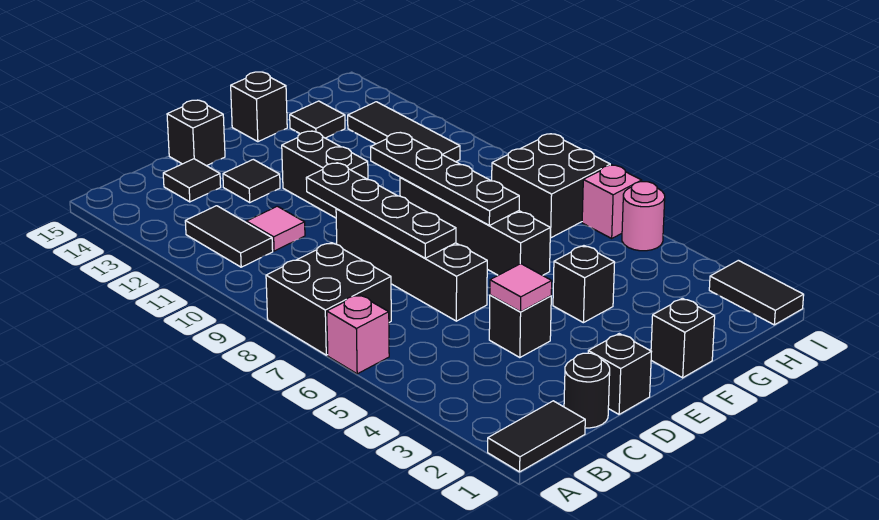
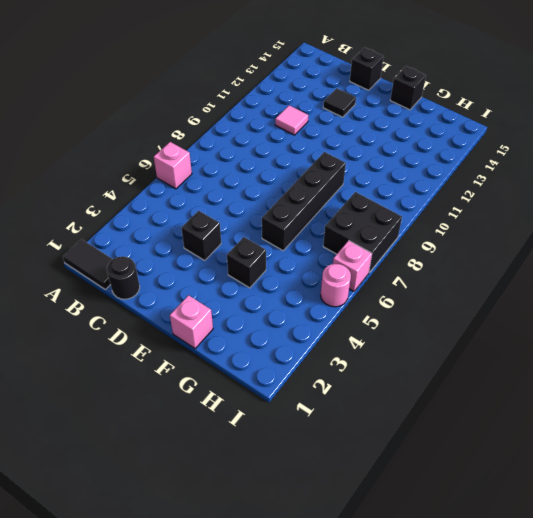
pink brick F1 level 1 -> black brick F1 level 1
none -> black brick A7:B8 level 1
none -> black tile B11:B12 level 1
none -> black tile C14 level 1

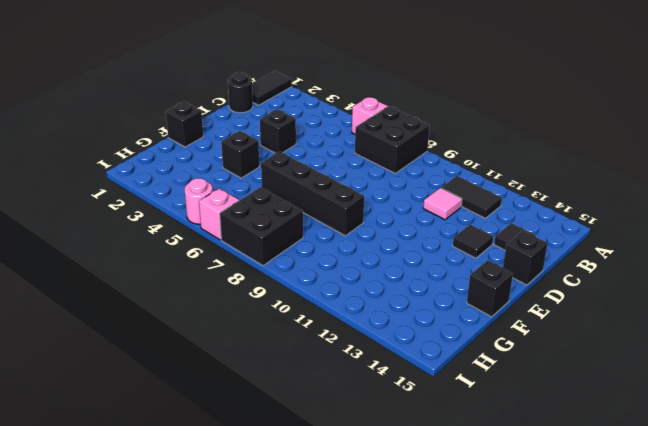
none -> black brick D1 level 1
none -> black brick D6:D9 level 1
none -> black brick E11:E12 level 1

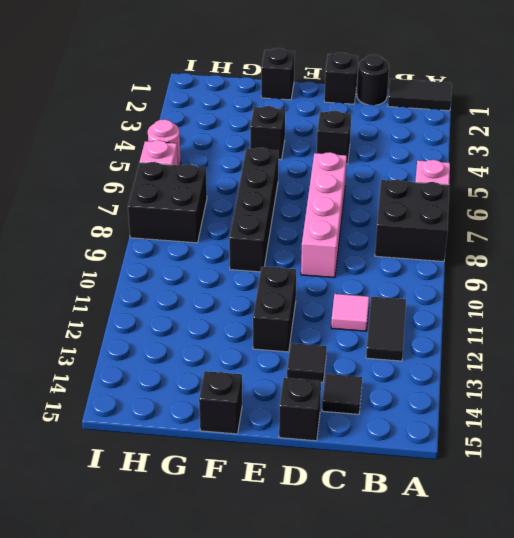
pink brick D6:D9 level 1 -> black brick D6:D9 level 1
none -> black tile G14 level 1
none -> black tile H11:H13 level 1
none -> black tile I1:I2 level 1

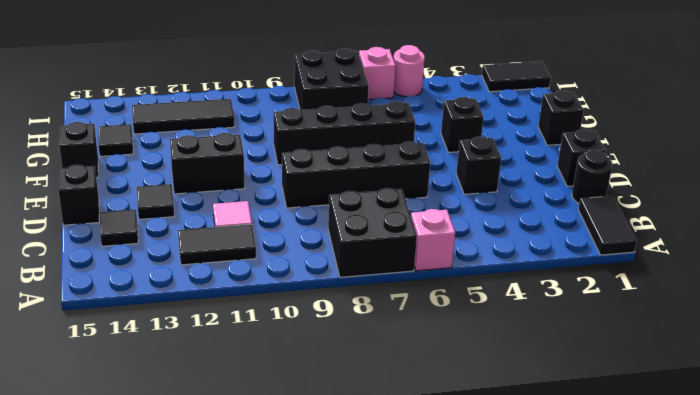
none -> pink tile D4 level 2
none -> black plate D7:D10 level 2
none -> black plate F7:F10 level 2

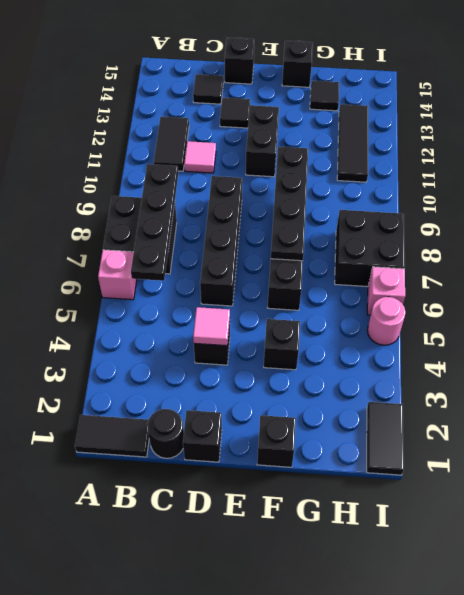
black plate B6:B9 level 2 -> black plate D7:D10 level 2

